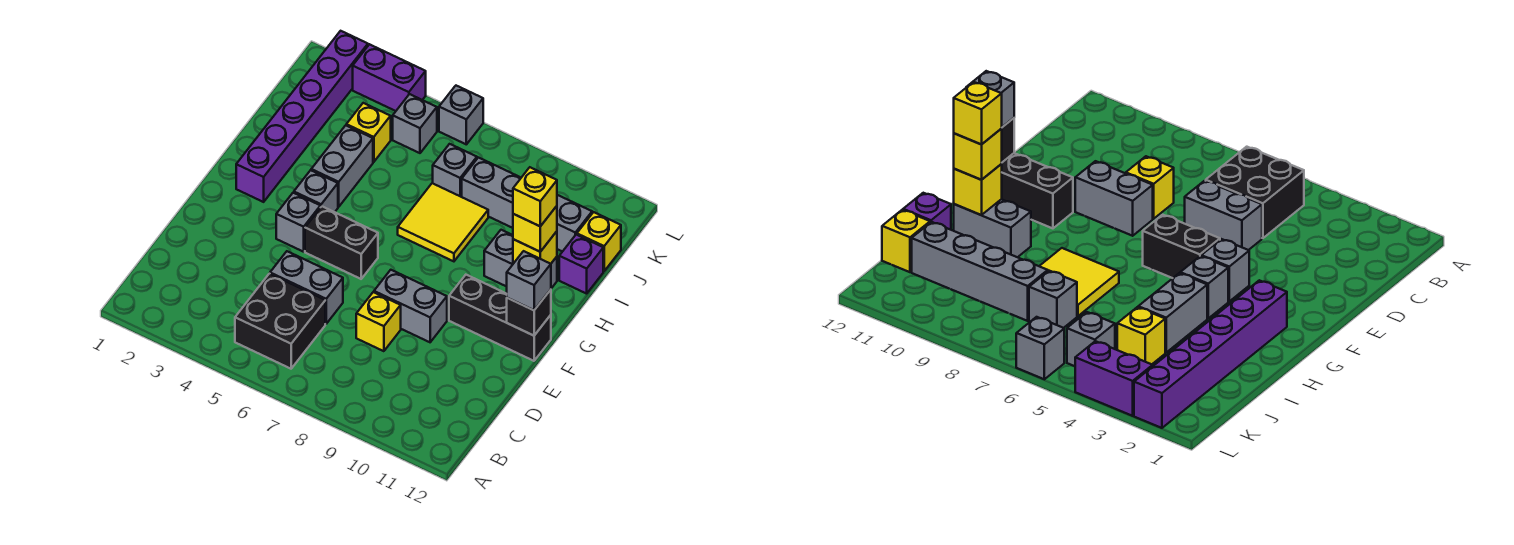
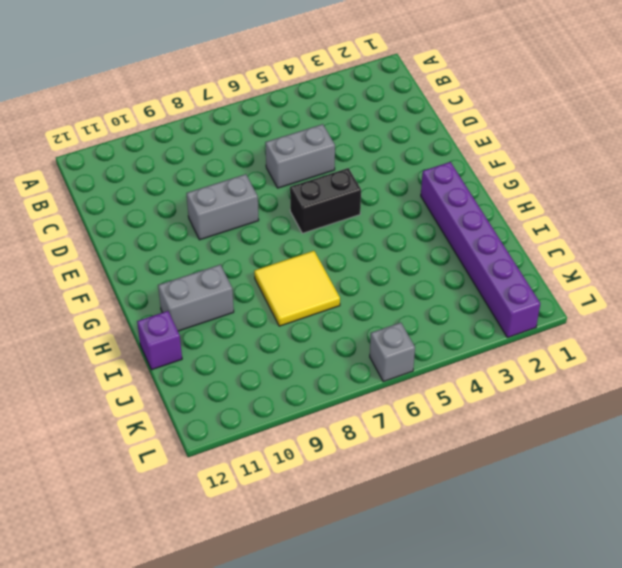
none -> black brick B5:C6 level 1
none -> yellow brick D8 level 1
none -> grey brick F4 level 1

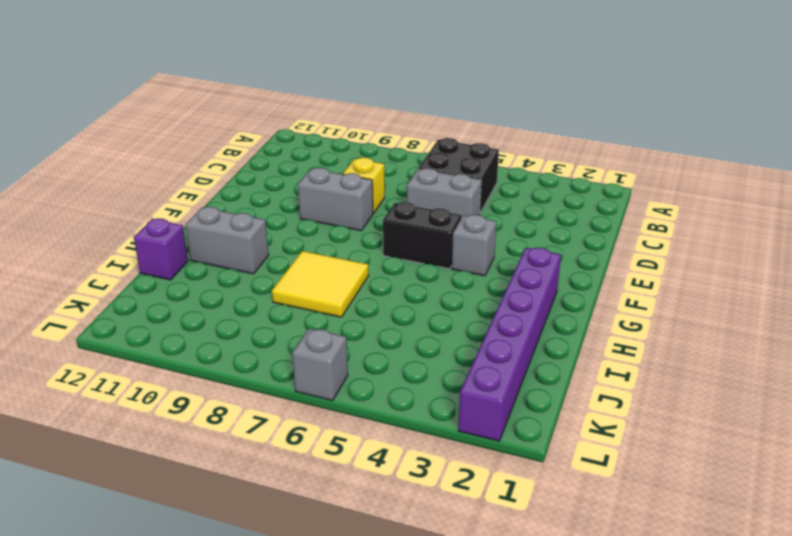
none -> black brick F10:F12 level 1
none -> grey brick G4 level 1
none -> grey brick H4:I4 level 1

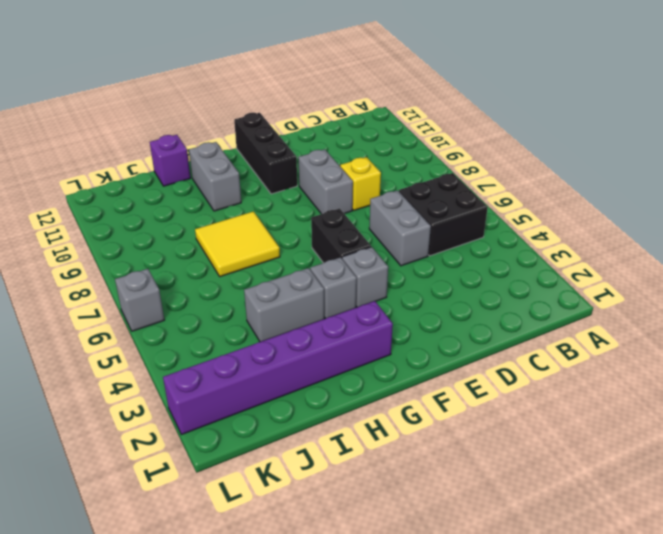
none -> yellow brick J4 level 1
none -> grey brick J7 level 1
none -> grey brick J8:J11 level 1

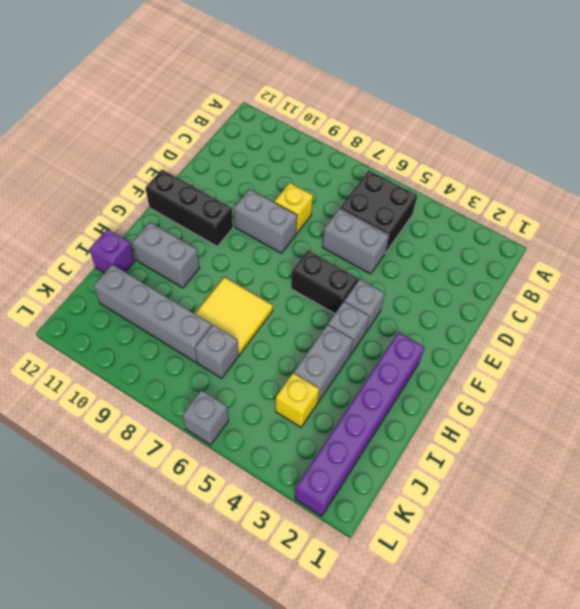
none -> yellow brick J12 level 1
none -> grey brick K5 level 1
none -> purple brick L3:L4 level 1

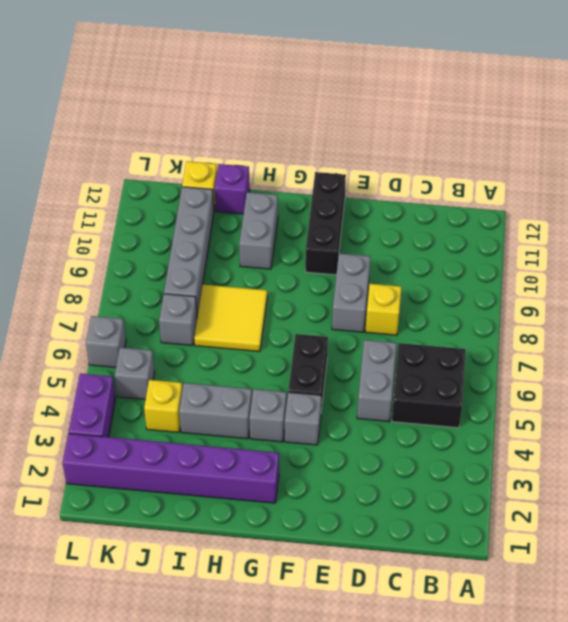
none -> black brick F12 level 2
none -> yellow brick H11 level 2
none -> grey brick F12 level 3

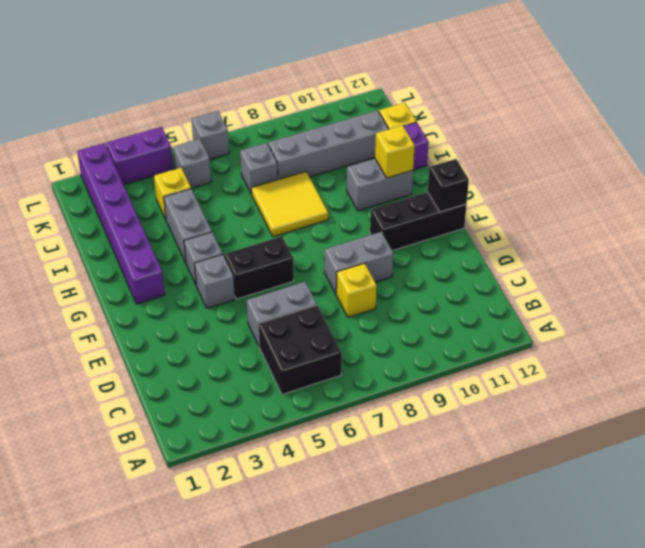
none -> grey brick F12 level 3
none -> yellow brick H11 level 3
none -> yellow brick H11 level 4

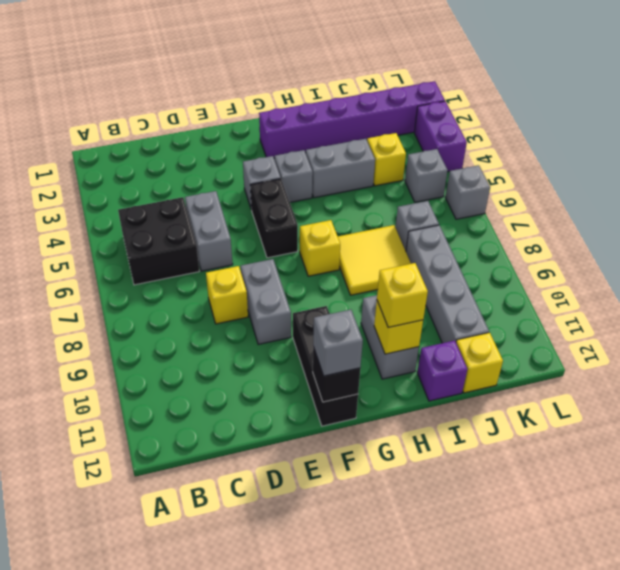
yellow brick G7 level 1 -> yellow brick H11 level 4

